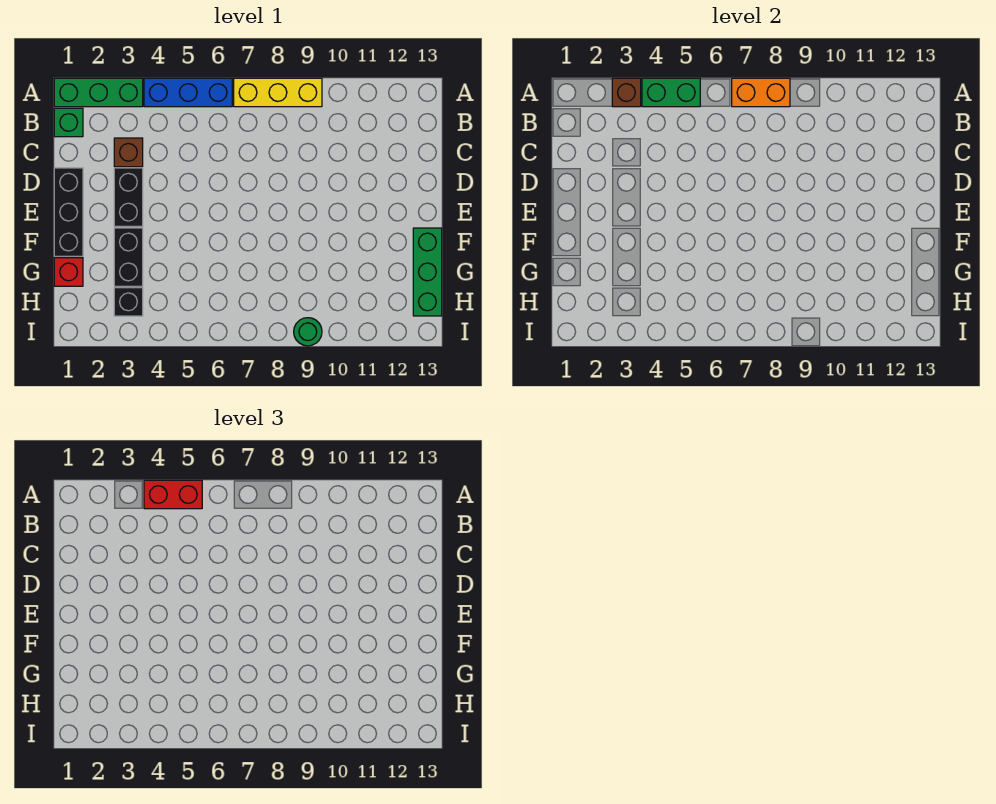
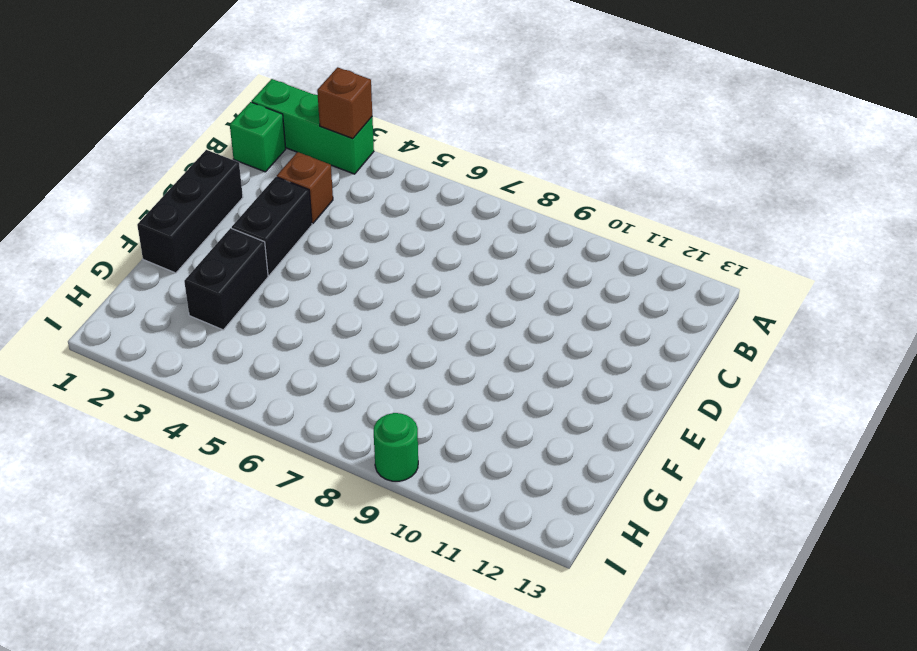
none -> blue brick A4:A6 level 1
none -> yellow brick A7:A9 level 1
none -> green brick F13:H13 level 1

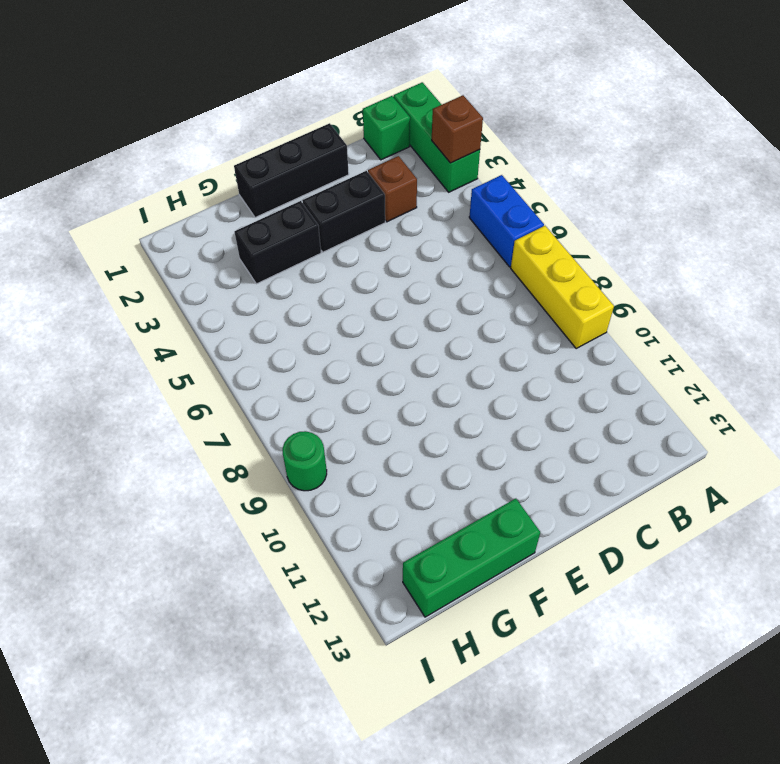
blue brick A5:A6 level 1 -> blue brick A4:A6 level 1
none -> red brick G1 level 1
none -> black brick H3 level 1
none -> green brick A4:A5 level 2

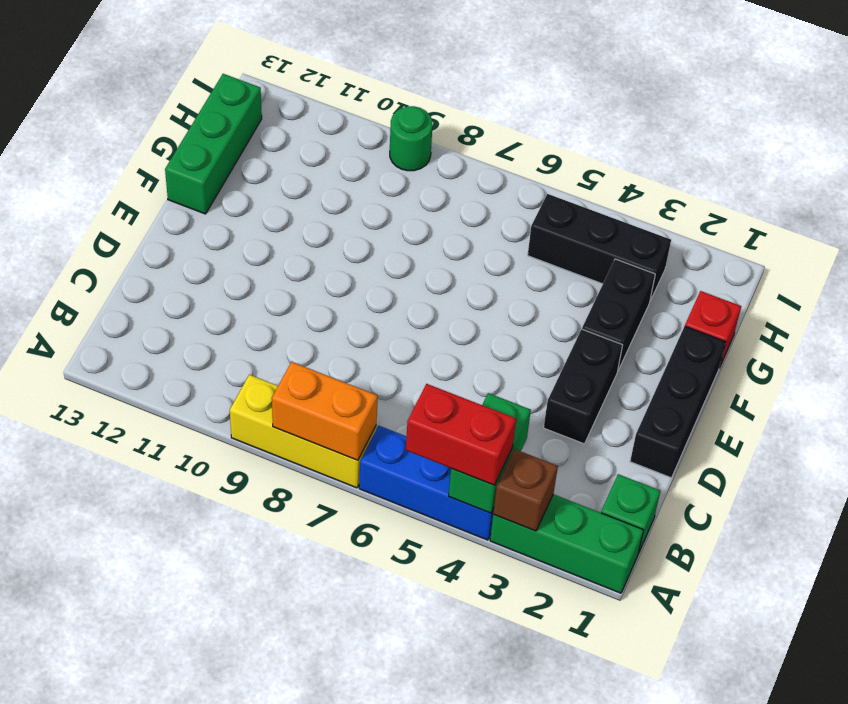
green brick A4:B4 level 2 -> green brick A4:A5 level 2
black brick H3:H5 level 1 -> black brick H3 level 1
none -> brown brick C3 level 1

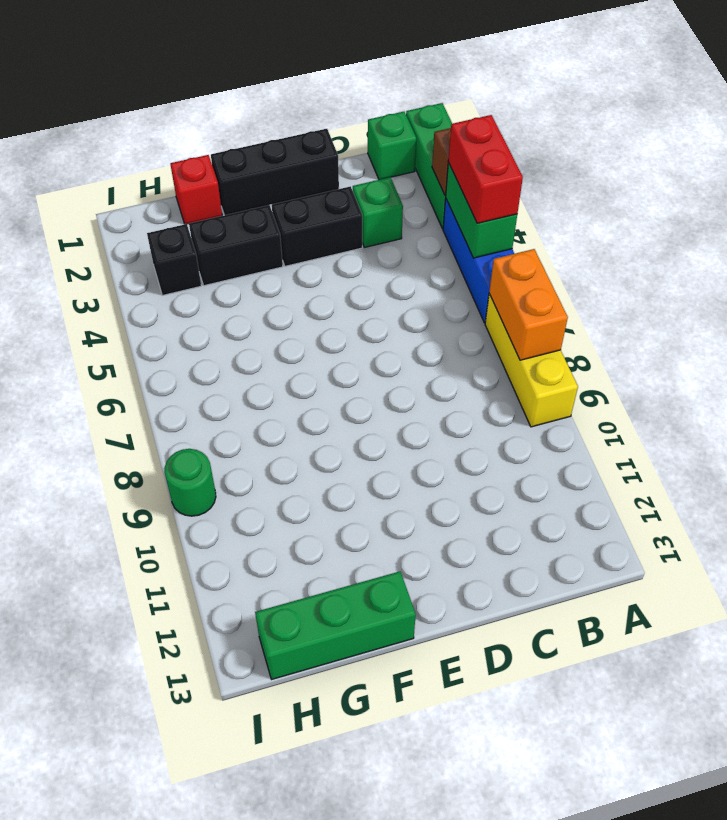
green brick C3 level 1 -> brown brick C3 level 1

